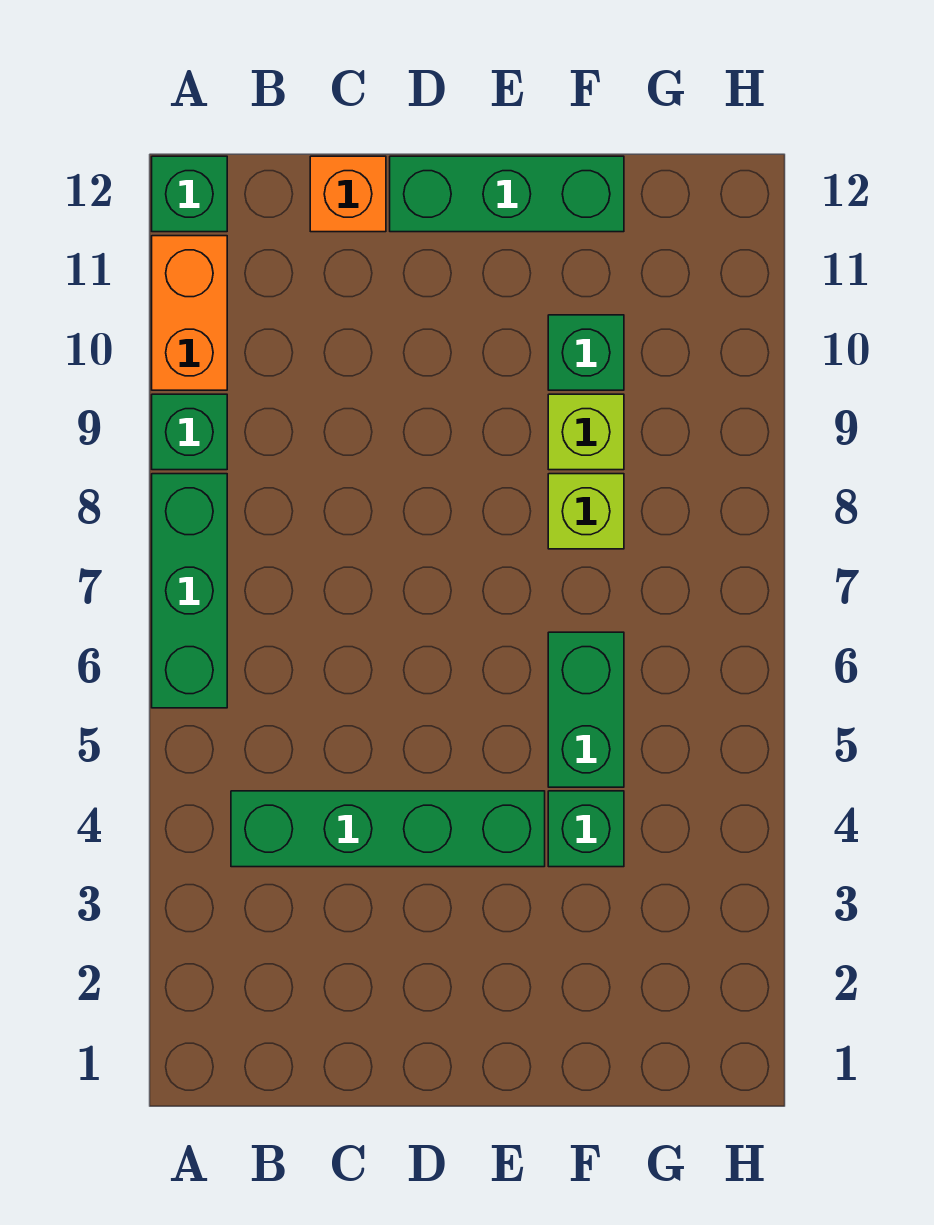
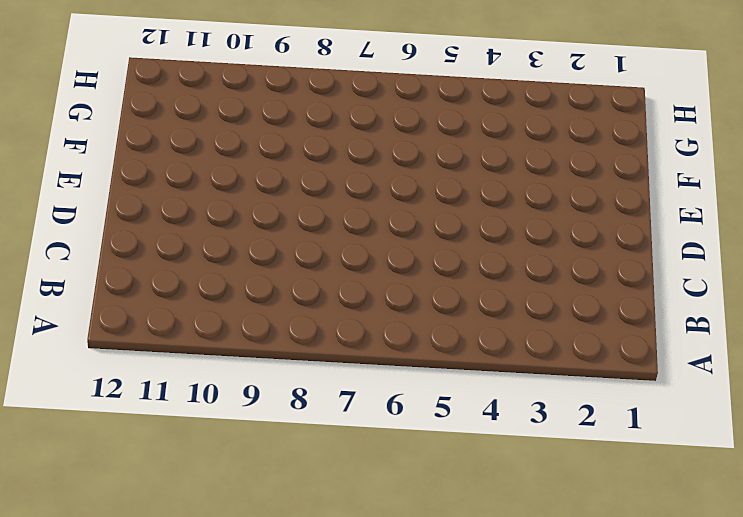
none -> green brick A6:A8 level 1
none -> green brick A9 level 1
none -> orange brick A10:A11 level 1

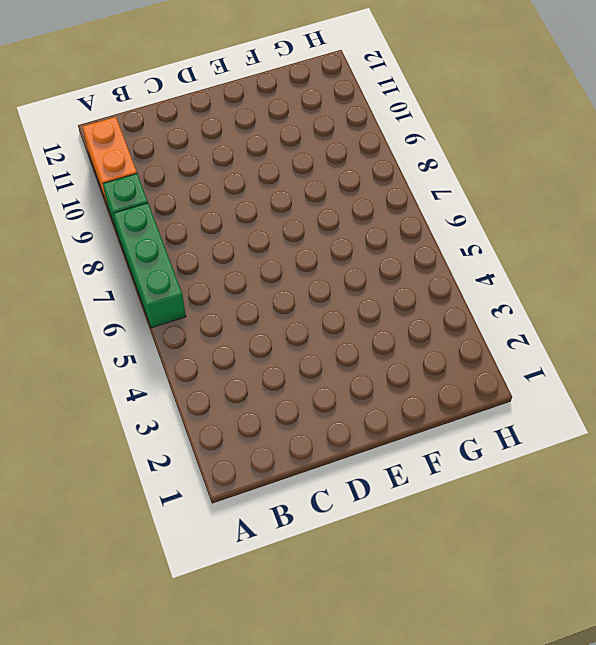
none -> green brick A12 level 1
none -> green brick B4:E4 level 1
none -> orange brick C12 level 1

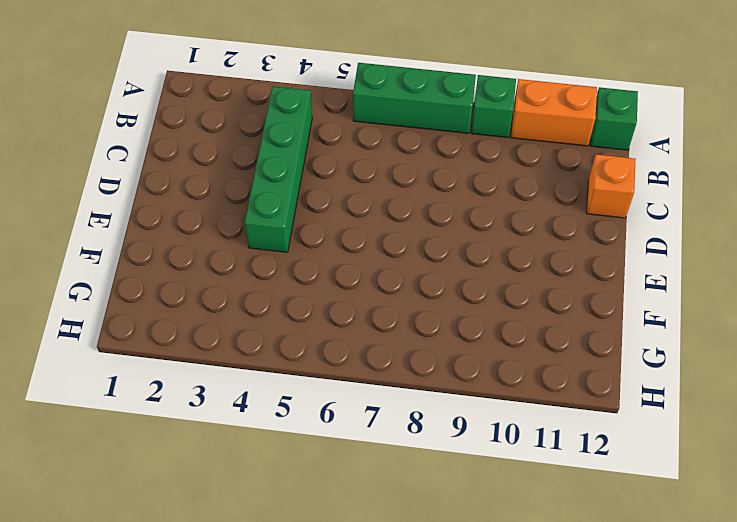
none -> green brick D12:F12 level 1
none -> green brick F4 level 1
none -> green brick F5:F6 level 1

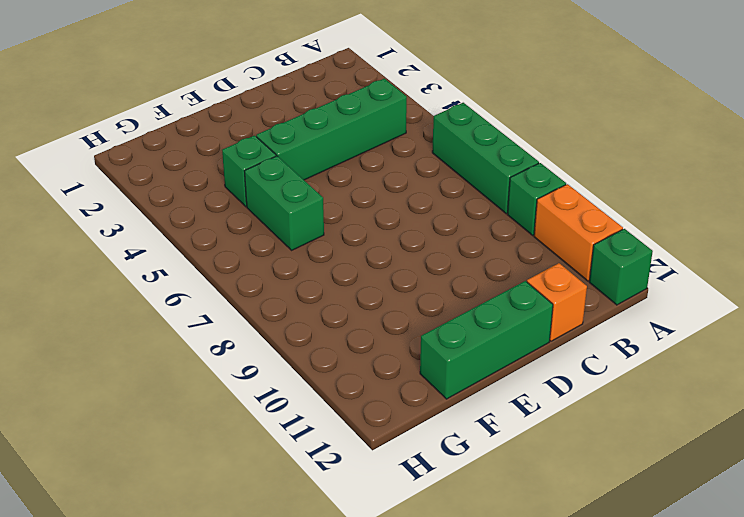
none -> lime brick F8 level 1
none -> lime brick F9 level 1
none -> green brick F10 level 1

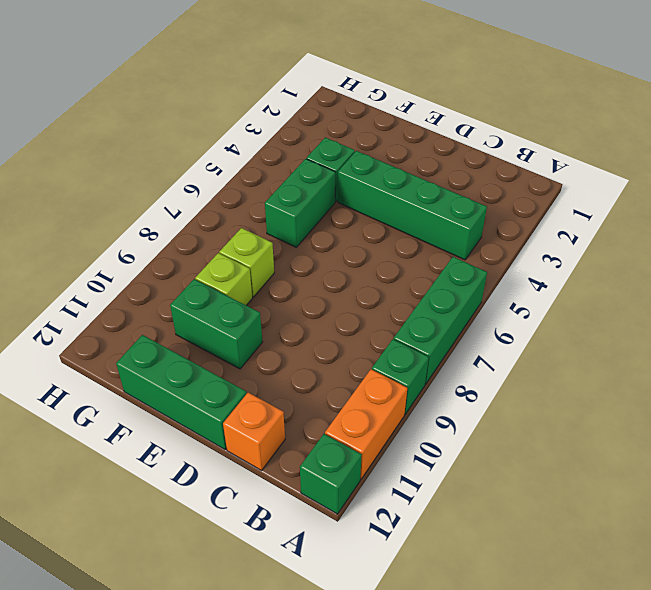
green brick E10:F10 level 1 -> green brick F10 level 1

